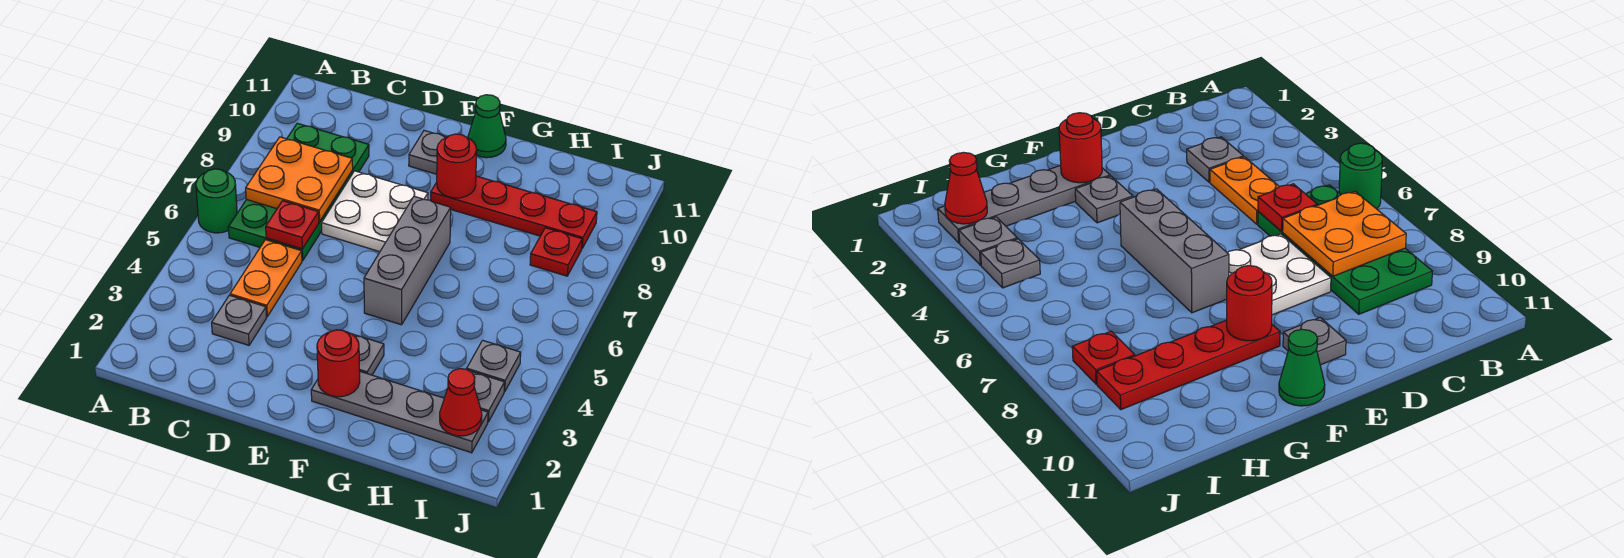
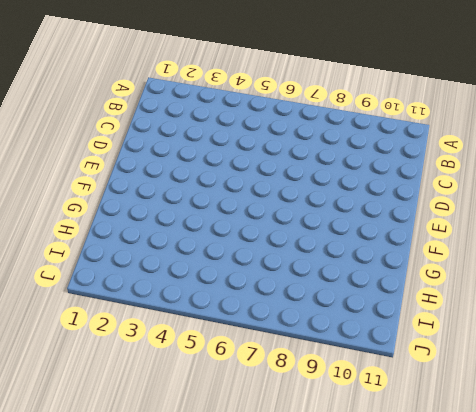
none -> green round brick A6 level 1
none -> green plate B6:C9 level 1
none -> grey plate C3 level 1

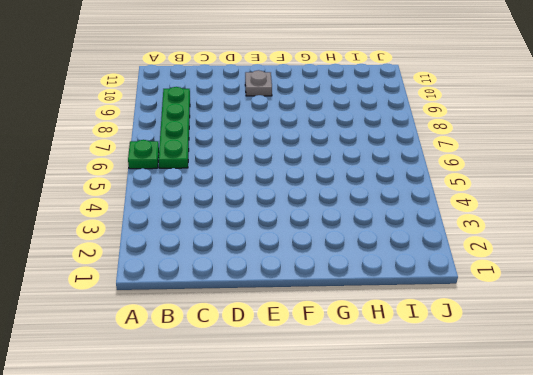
green plate A6 level 1 -> green round brick A6 level 1
green plate B6:B9 level 1 -> green plate B6:C9 level 1
none -> grey plate C3 level 1
none -> orange plate C4:C5 level 1
none -> white plate D7:E8 level 1

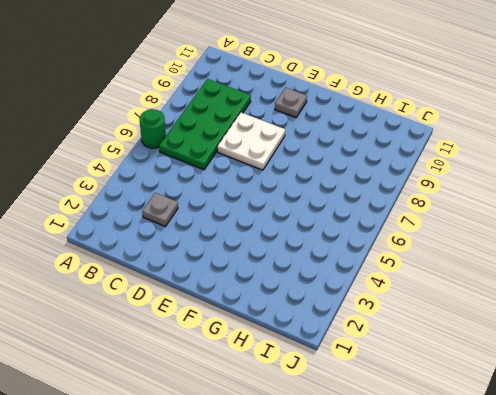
none -> orange plate C4:C5 level 1
none -> grey plate F2:I2 level 1
none -> grey plate F3 level 1

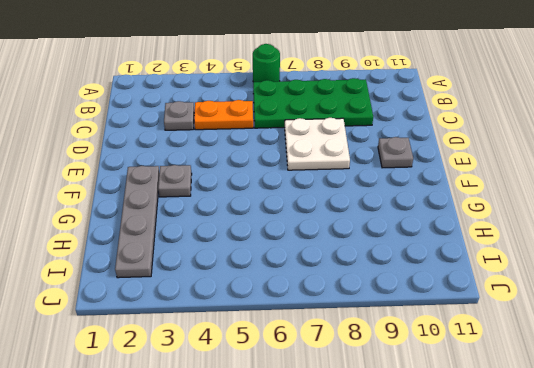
none -> grey brick F5:F7 level 1
none -> red plate F9:I9 level 1
none -> green cone F11 level 1

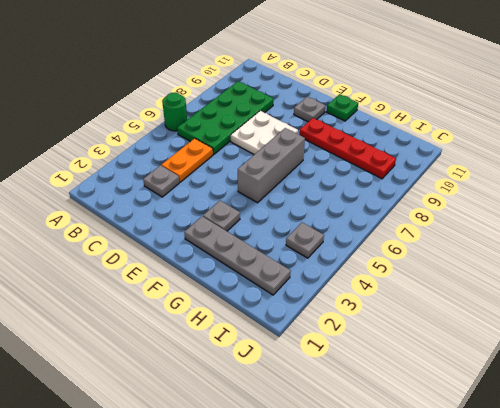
green plate F11 level 1 -> green cone F11 level 1
none -> grey plate I3 level 1
none -> red plate I8 level 1
none -> orange plate B7:C8 level 2

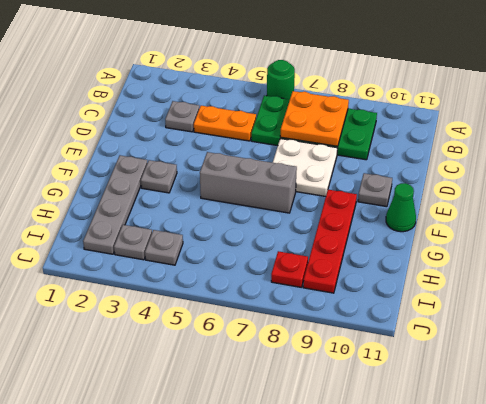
none -> red plate C6 level 2
none -> red round brick F2 level 2
none -> red round brick F9 level 2

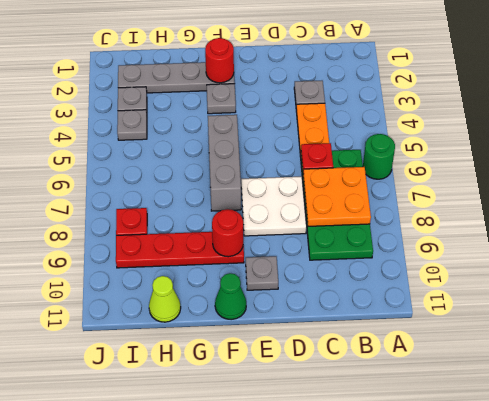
lime cone H11 level 1 -> none
none -> red cone I2 level 2

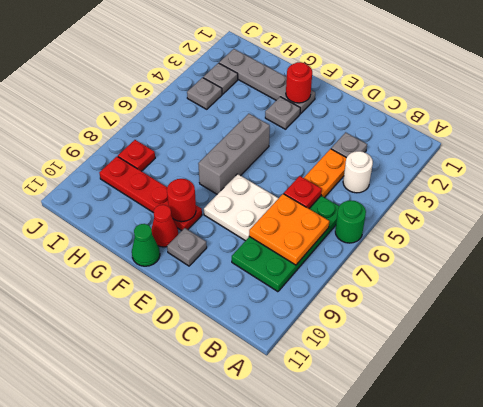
white round brick B4 level 1 -> none
red cone F10 level 1 -> red cone I2 level 2

